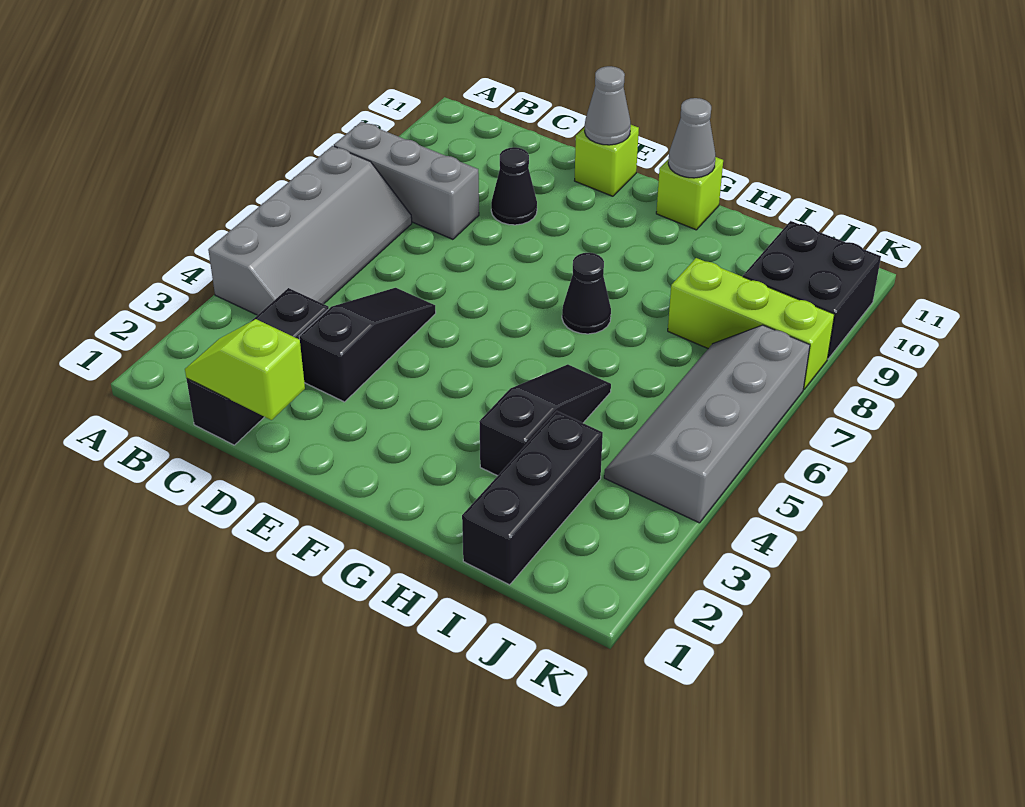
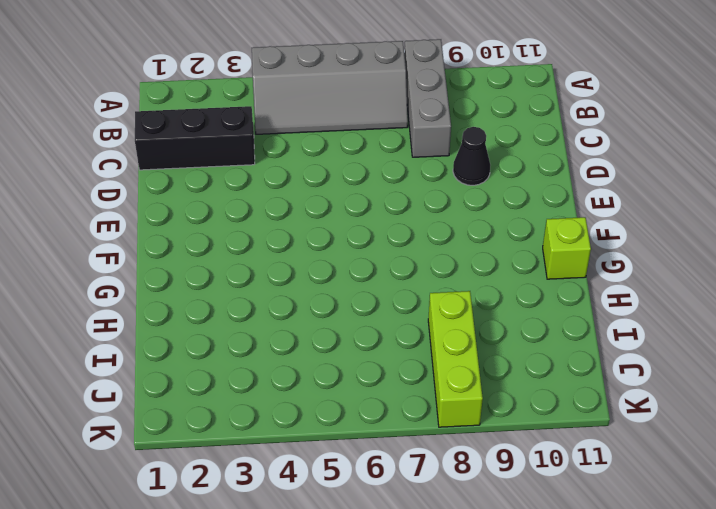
none -> black slope D3:D5 level 1 top 3
none -> lime brick E11 level 1
none -> black cone G7 level 1

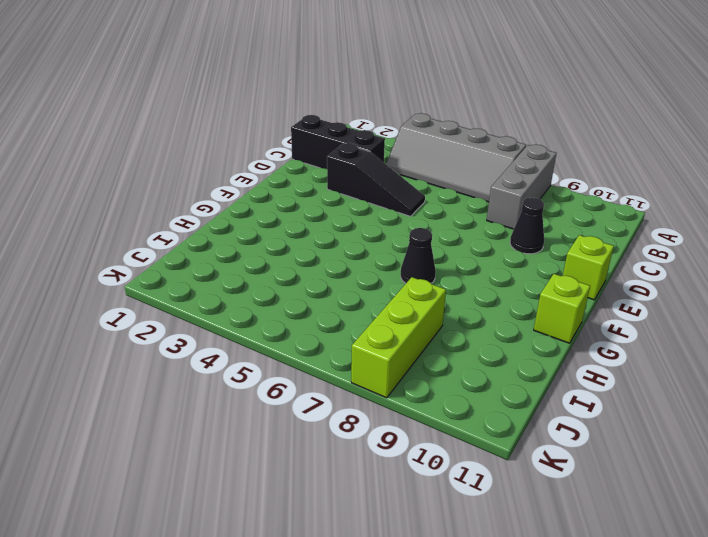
none -> black slope H3:H5 level 1 top 3
none -> black brick I1:I3 level 1
none -> grey slope J4:K7 level 1 top K

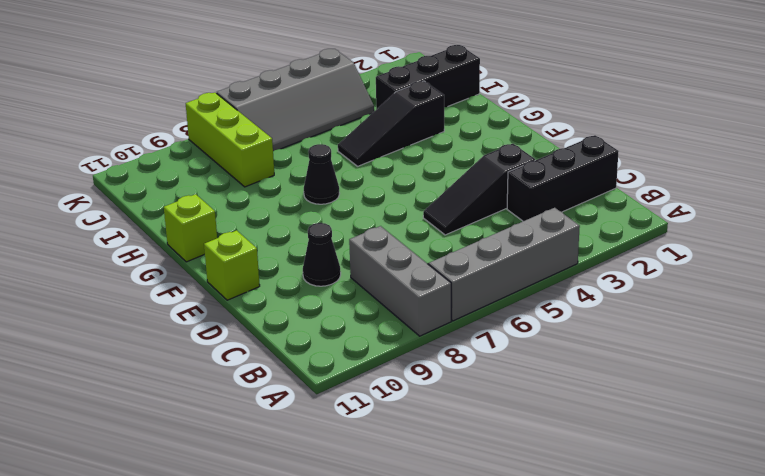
none -> black brick J9:K10 level 1
none -> lime slope C1:D1 level 2 top D
none -> grey cone E11 level 2

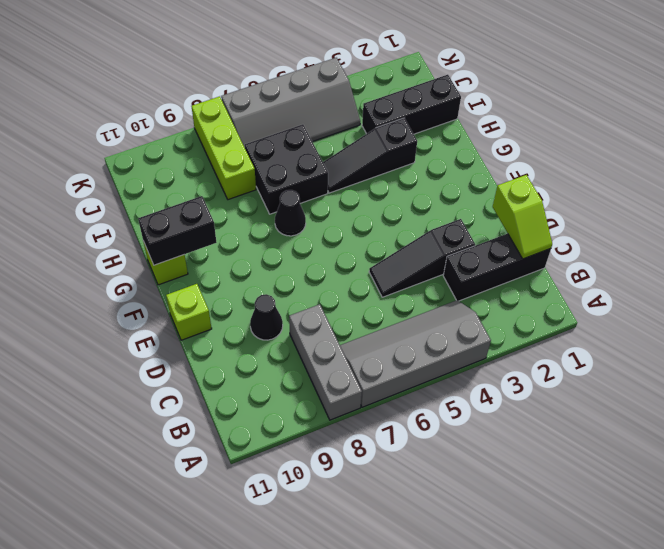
black brick G10:G11 level 2 -> grey cone G11 level 2
black brick H6:I7 level 1 -> black brick J9:K10 level 1
none -> grey cone E11 level 2

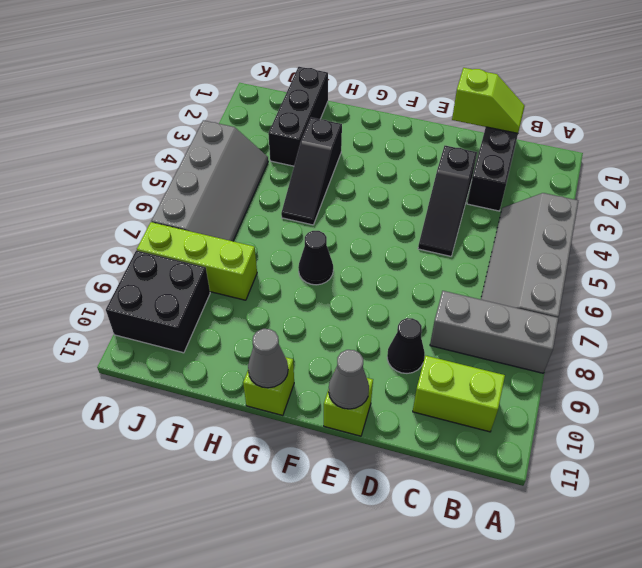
lime brick B10:C10 level 1 -> none

